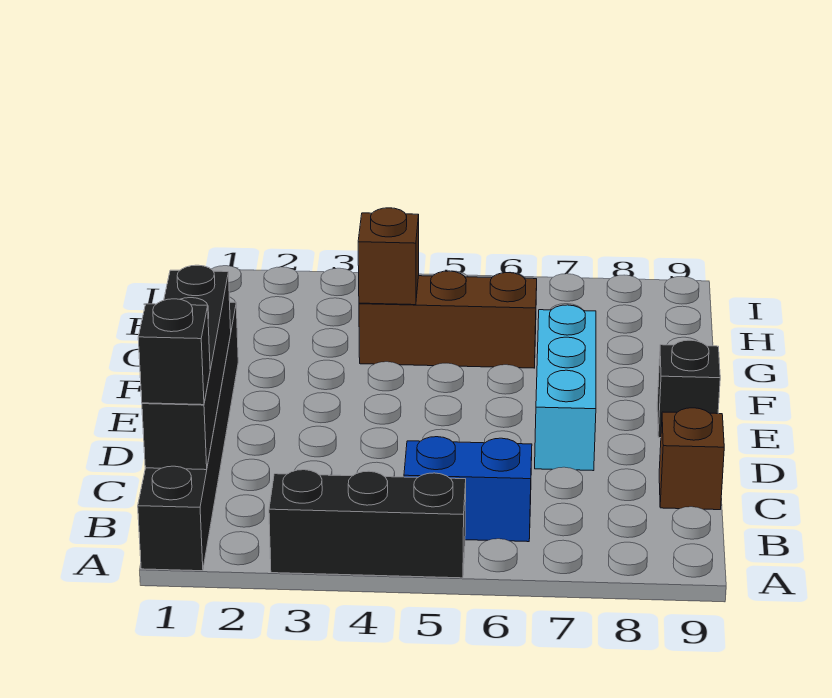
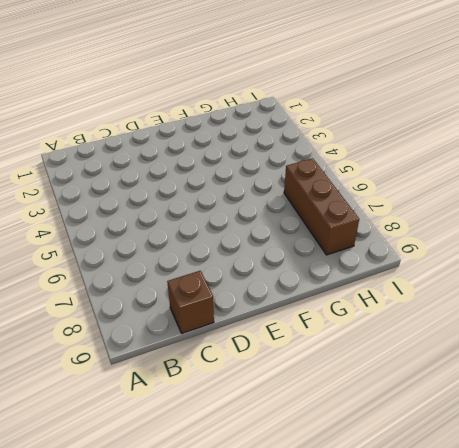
brown brick H6:H8 level 1 -> brown brick G4:G6 level 1
none -> black brick A1:F1 level 1
none -> black brick A3:A5 level 1

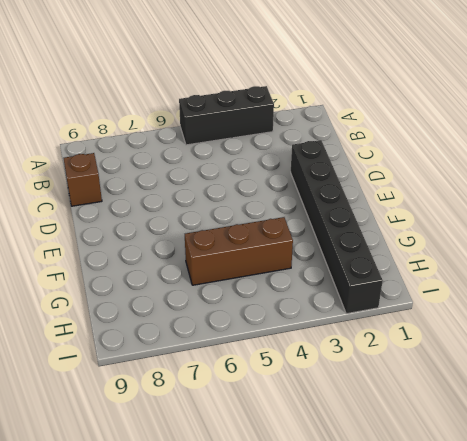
black brick D2:I2 level 1 -> black brick A1:F1 level 1
none -> blue brick B5:B6 level 1
none -> cyan brick D7:F7 level 1

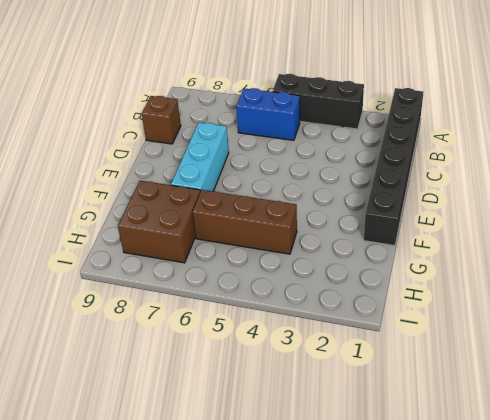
brown brick G7:H8 level 1 -> none
none -> black brick E9 level 1
none -> black brick B1:E1 level 2

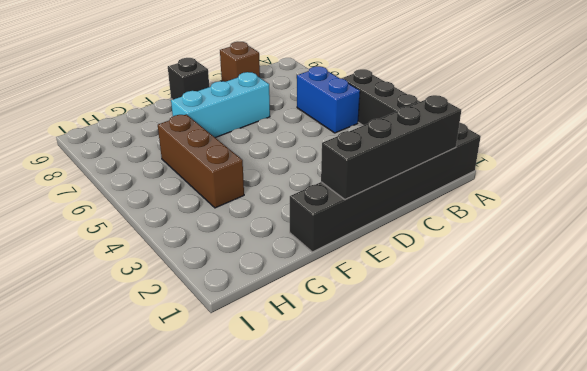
none -> brown brick G4 level 2
none -> black brick B1 level 3

